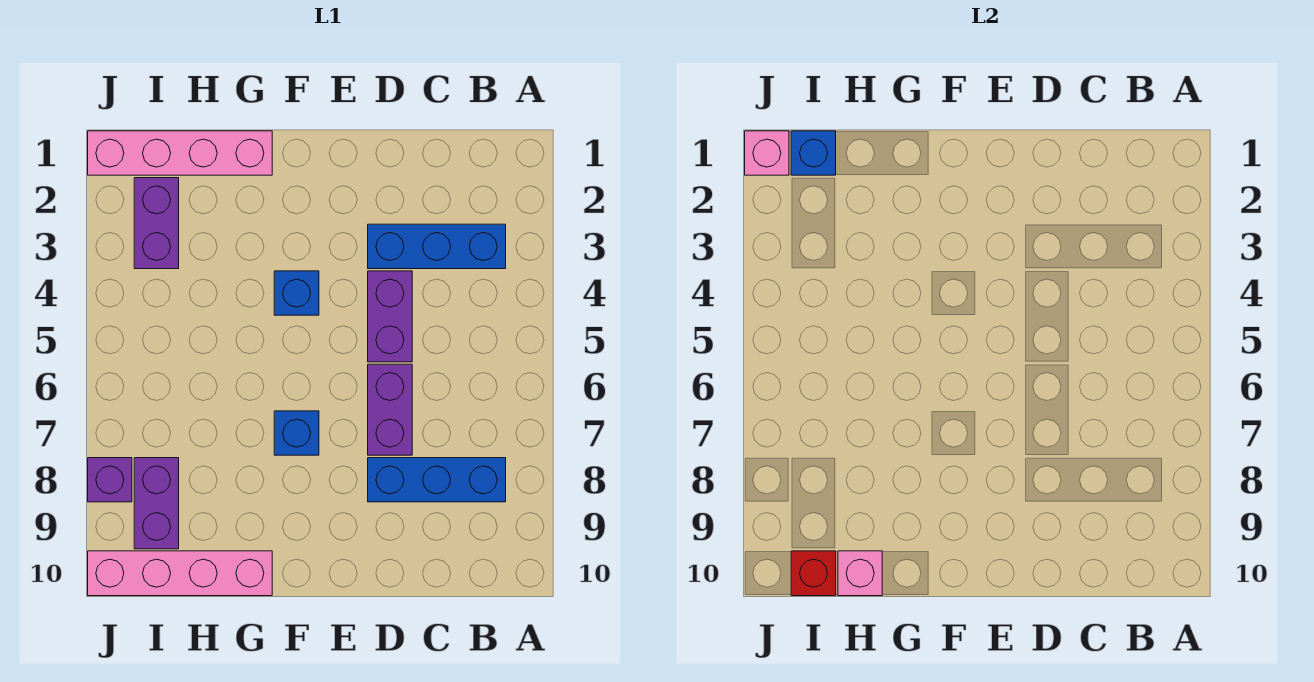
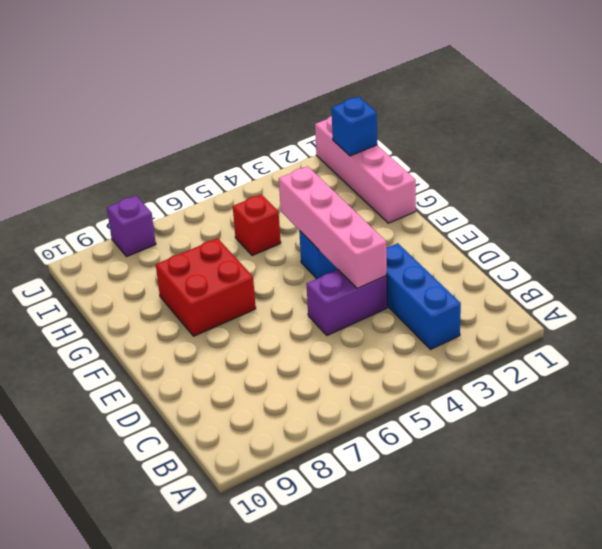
pink brick D4:G4 level 2 -> pink brick G10:J10 level 1
red brick F7:G8 level 1 -> blue brick F7 level 1
red brick H5 level 1 -> red brick I10 level 2
none -> blue brick B8:D8 level 1
none -> purple brick D6:D7 level 1
none -> purple brick I2:I3 level 1

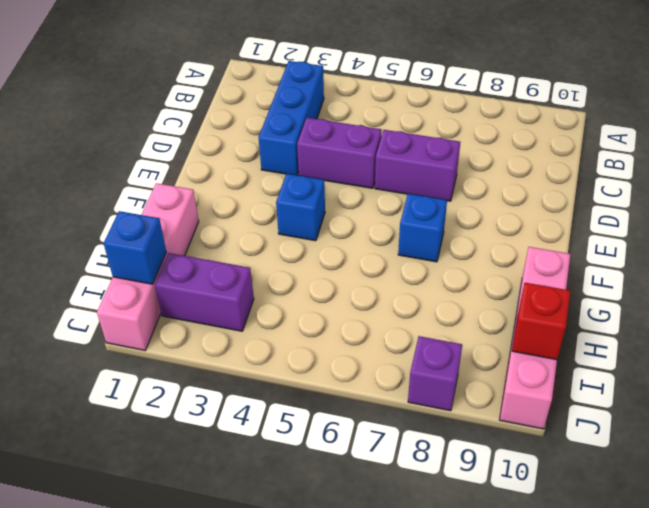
none -> blue brick B8:D8 level 1
none -> purple brick I8:I9 level 1
none -> pink brick H10 level 2

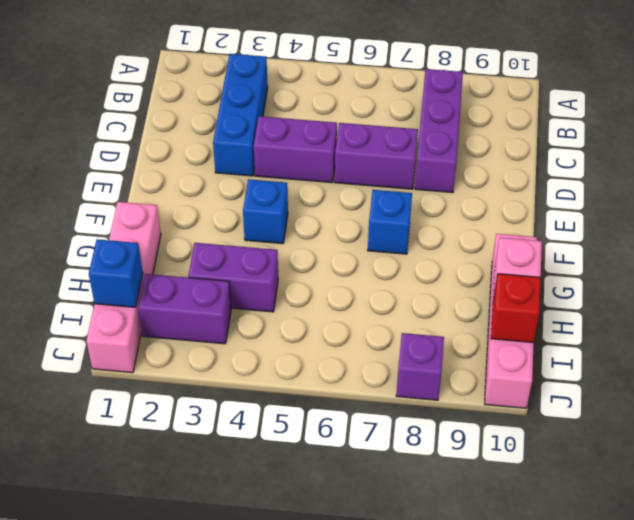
purple brick B8:D8 level 1 -> blue brick B8:D8 level 1
purple brick H3:H4 level 1 -> purple brick I8:I9 level 1
none -> pink brick J1 level 2

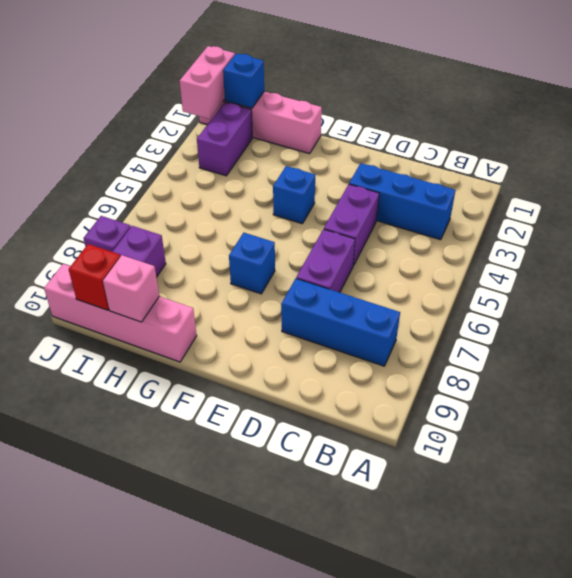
pink brick J1:J2 level 2 -> pink brick J1 level 2

